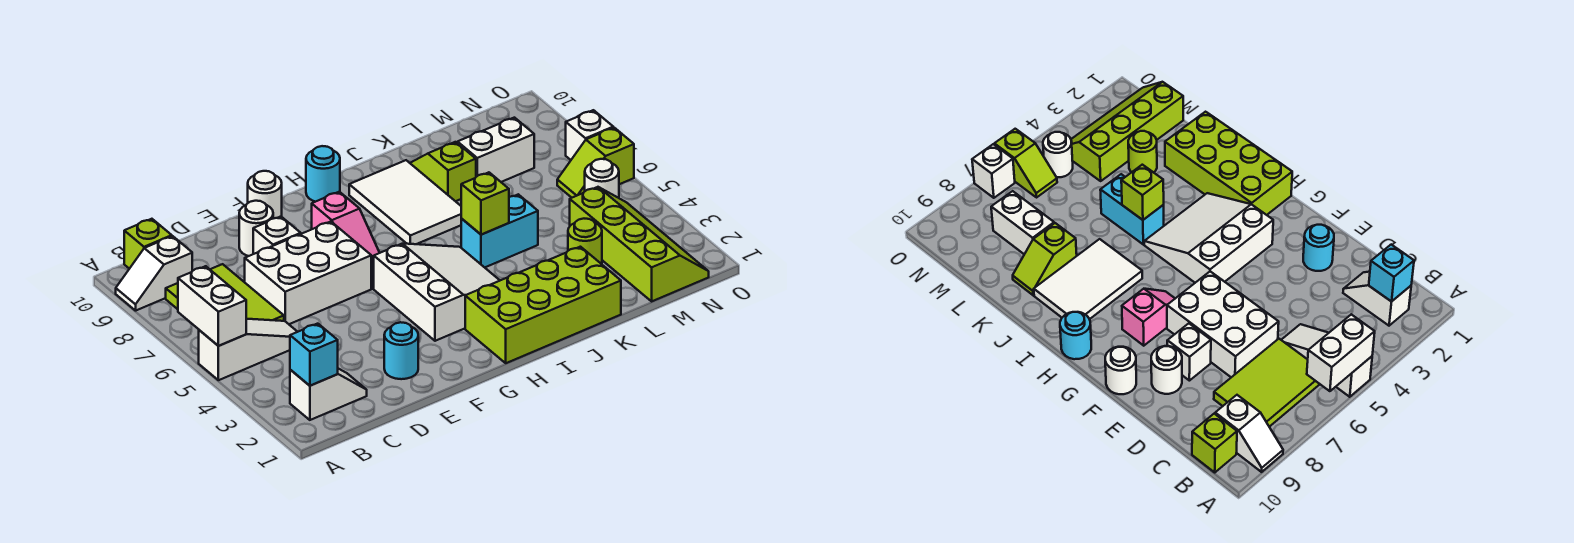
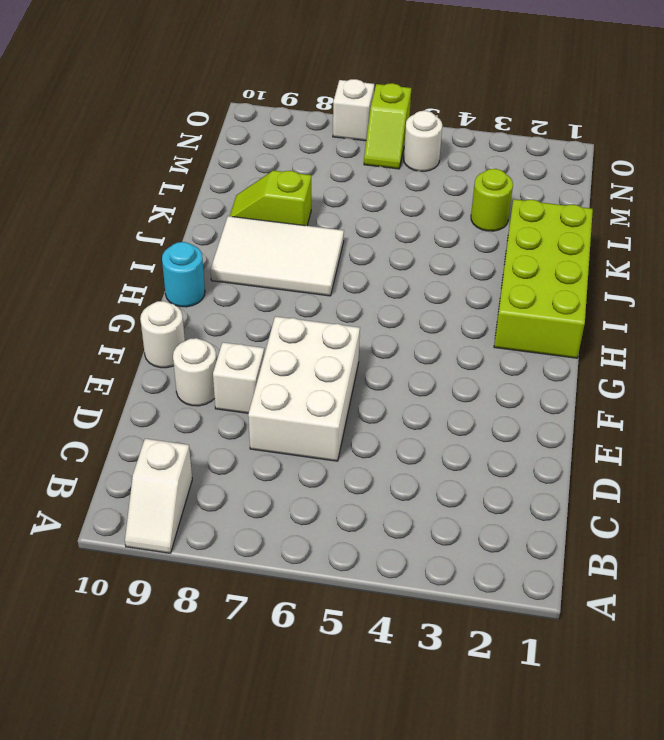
none -> white slope A5:C5 level 1 top A
none -> white slope B2:C2 level 1 top B
none -> lime tile B6:C8 level 1

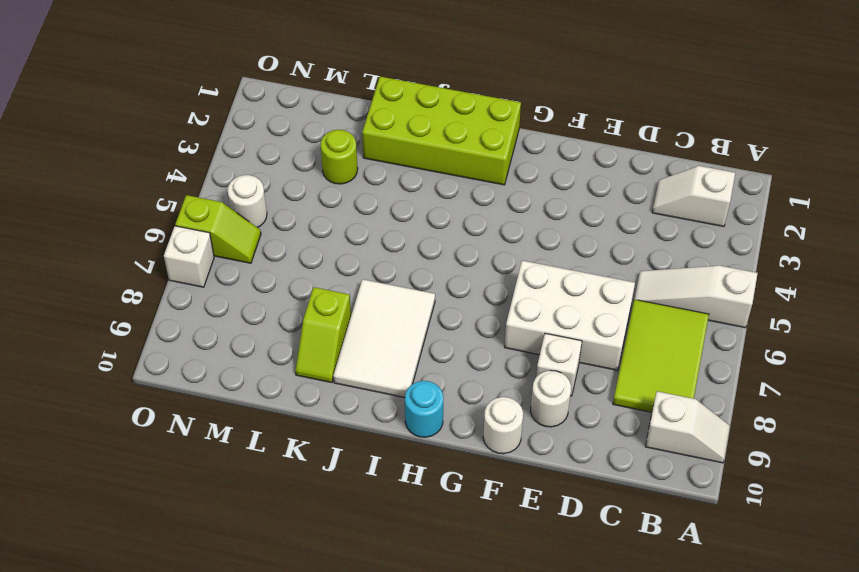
none -> lime brick B10 level 1
none -> cyan round brick E2 level 1
none -> white slope G3:I5 level 1 top G

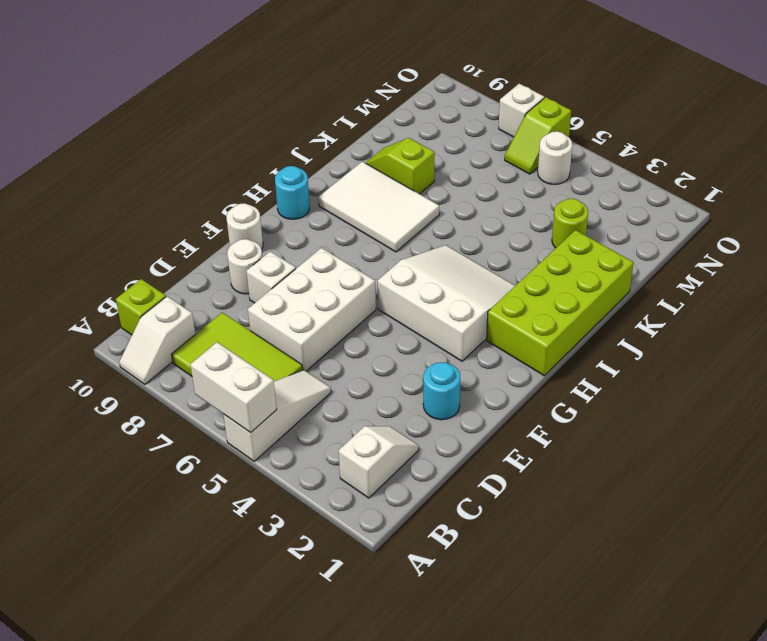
none -> pink slope G7:G8 level 1 top 8
none -> cyan brick J5:K5 level 1
none -> white brick L8:M8 level 1

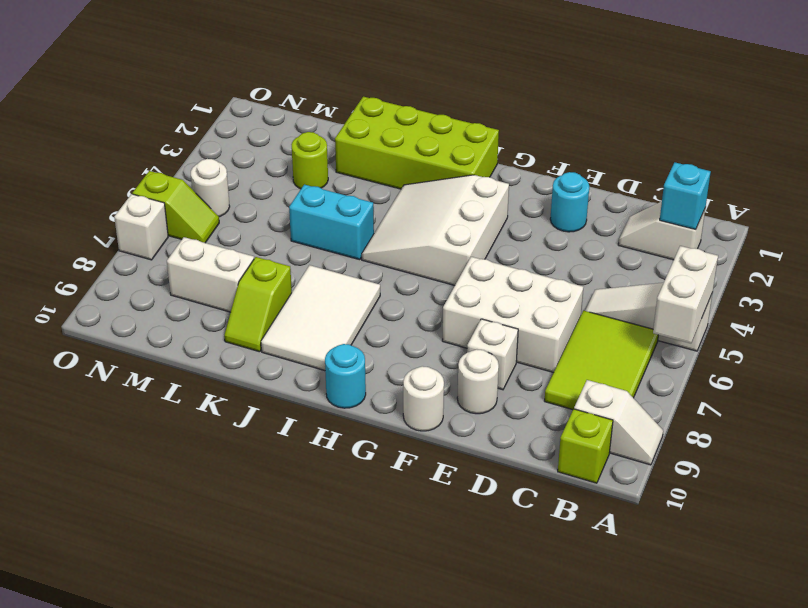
none -> pink slope G7:G8 level 1 top 8
none -> lime slope M1:N4 level 1 top M
none -> lime brick J5 level 2

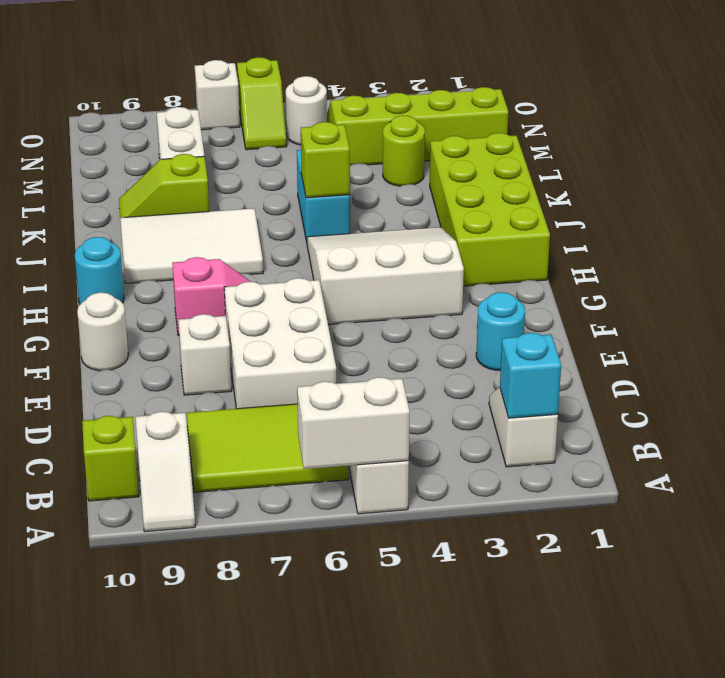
none -> white round brick E9 level 1

